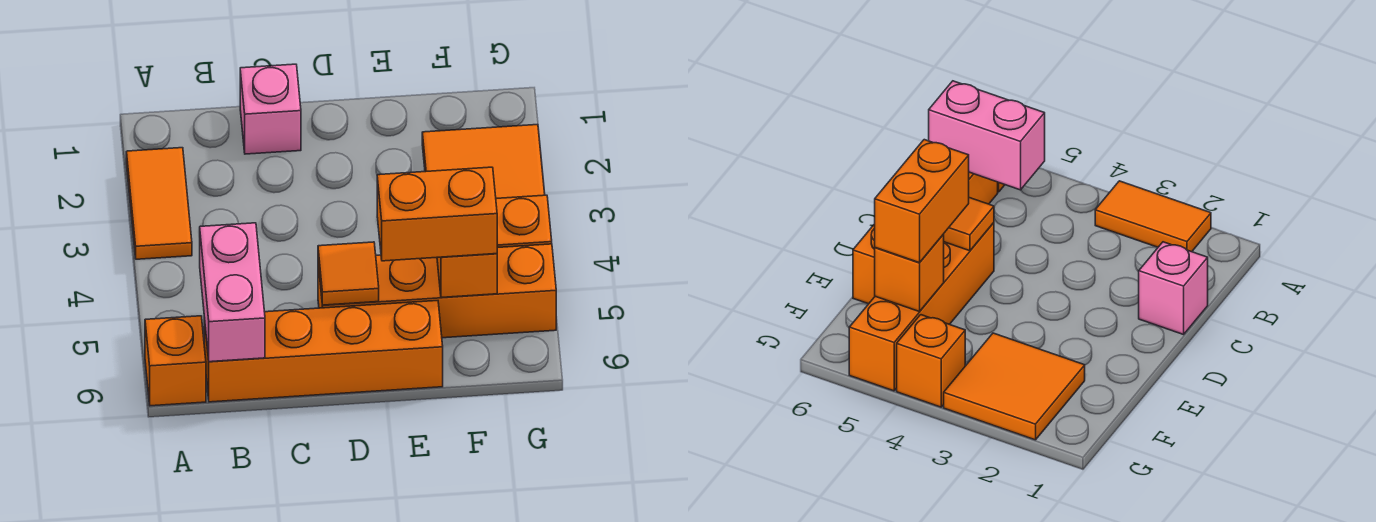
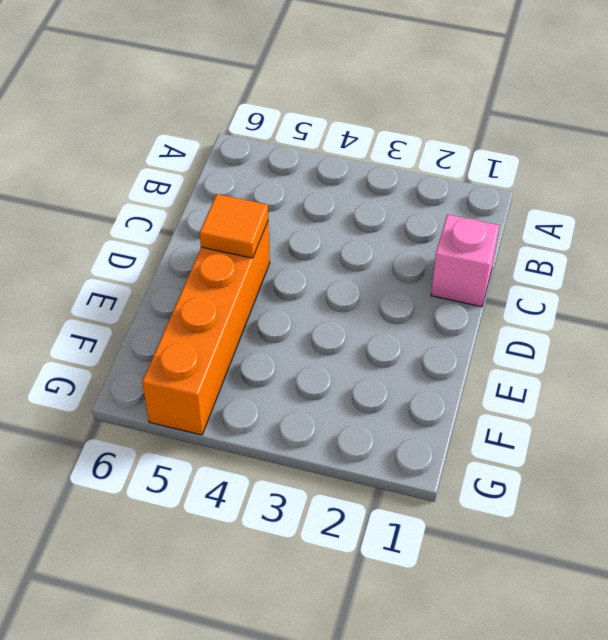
none -> orange tile A2:A3 level 1
none -> orange brick A6 level 1

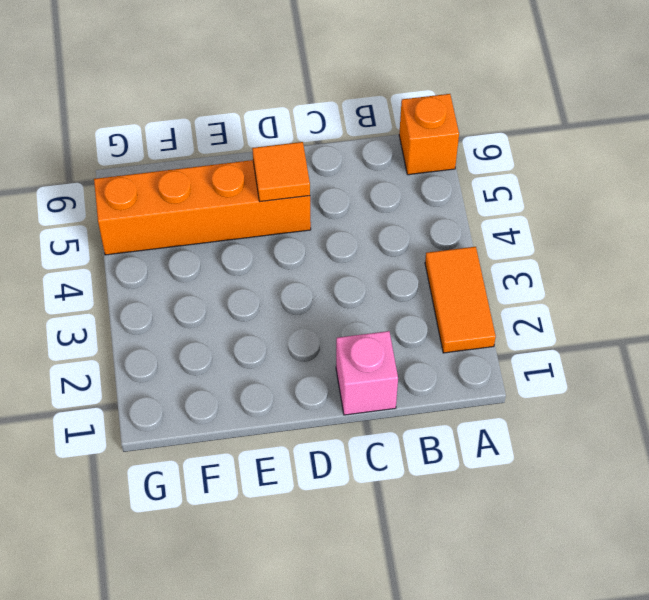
none -> orange brick B6:E6 level 1
none -> orange tile F2:G3 level 1

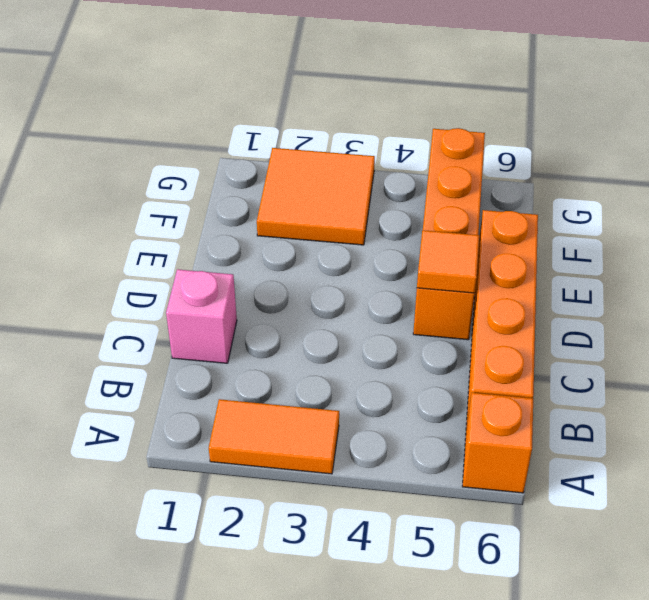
none -> orange brick G4 level 1
none -> pink brick B5:B6 level 2

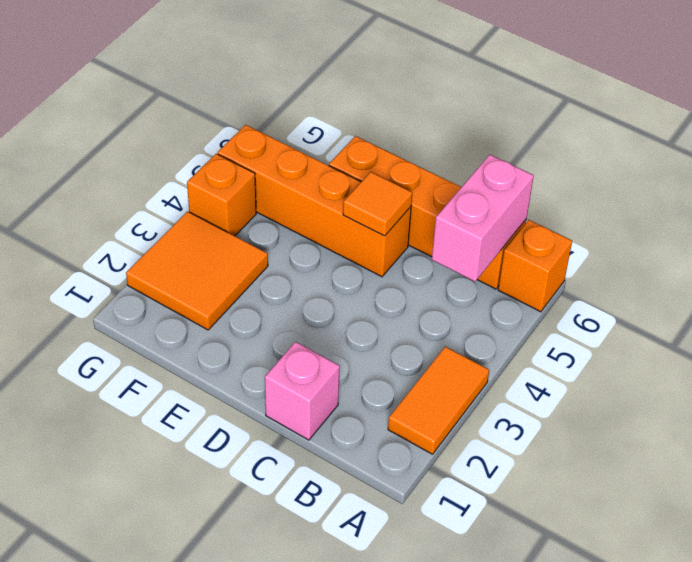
none -> orange brick F5 level 2
none -> orange brick E5:F5 level 3

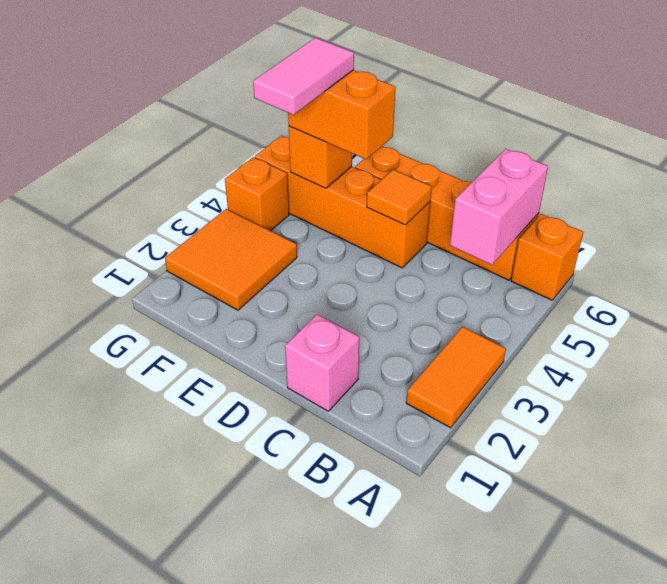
pink tile F4:F5 level 4 -> none

